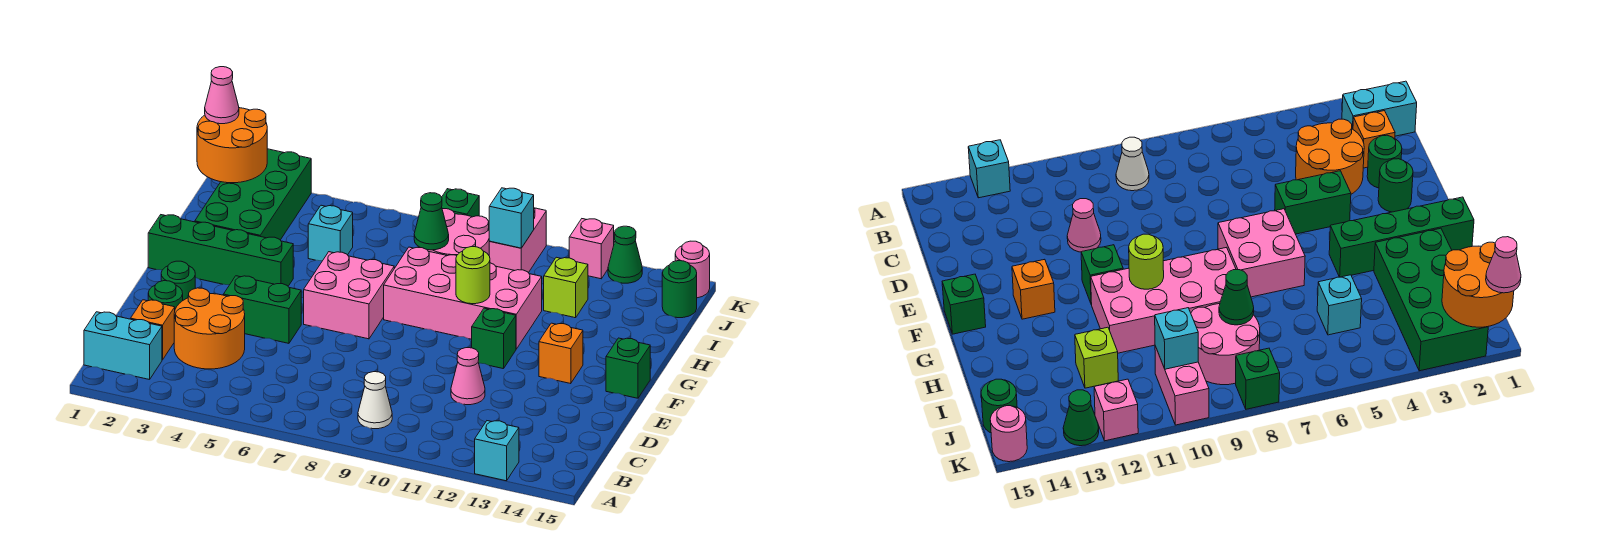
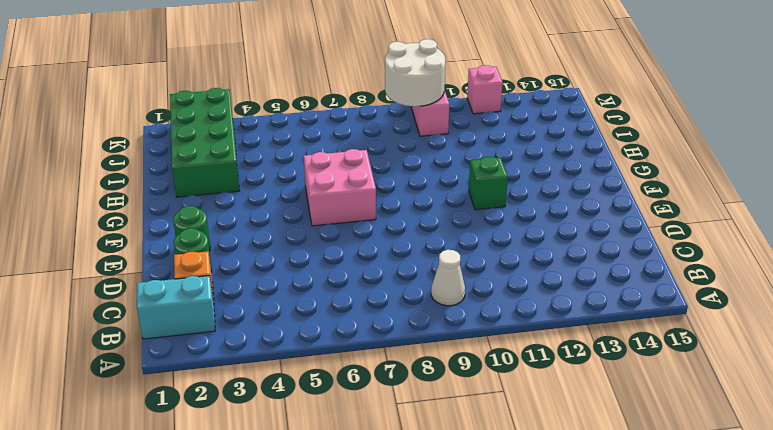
white round brick J9:K10 level 2 -> cyan brick J10 level 2
none -> cyan brick A13 level 1
none -> orange round brick C3:D4 level 1
none -> pink cone D11 level 1
none -> green brick E4:E5 level 1

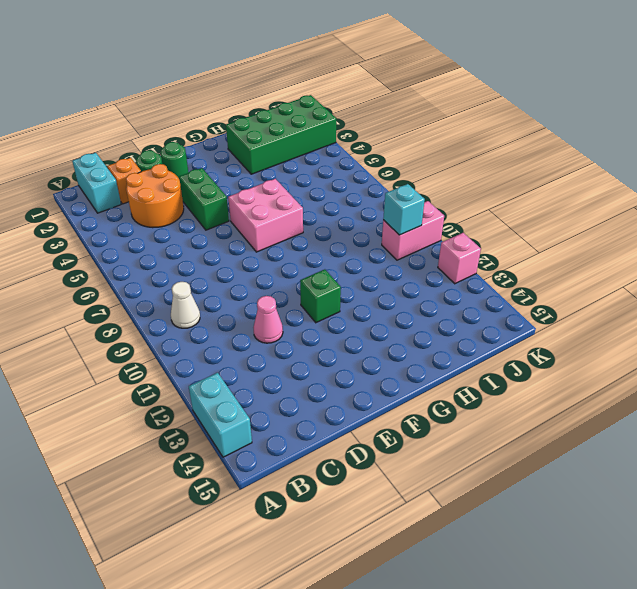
cyan brick A13:A14 level 1 -> cyan brick A13 level 1
none -> orange brick F13 level 1
none -> green brick F15 level 1
none -> green brick G1:G4 level 1
none -> pink brick G8:H11 level 1

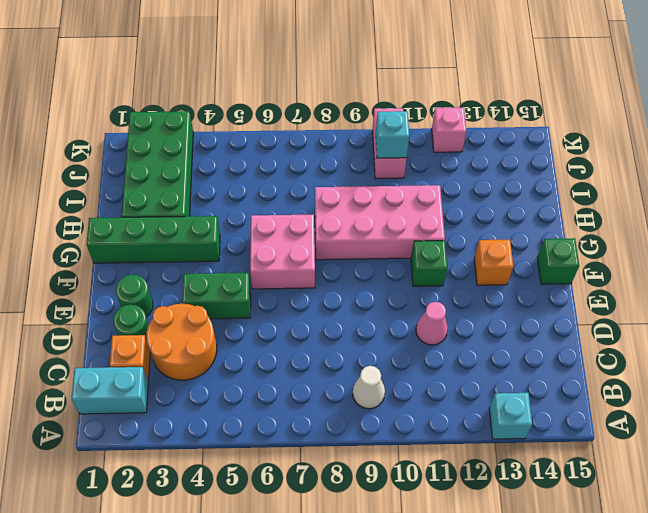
none -> cyan brick I5 level 1
none -> pink round brick I8:J9 level 1
none -> lime brick I12 level 1
none -> green round brick J15 level 1

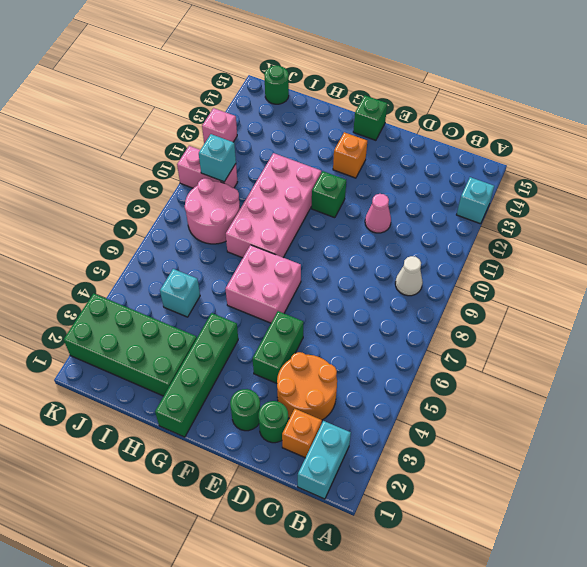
none -> lime brick I12 level 1
none -> green brick K8 level 1
none -> green cone K13 level 1
none -> pink round brick K15 level 1

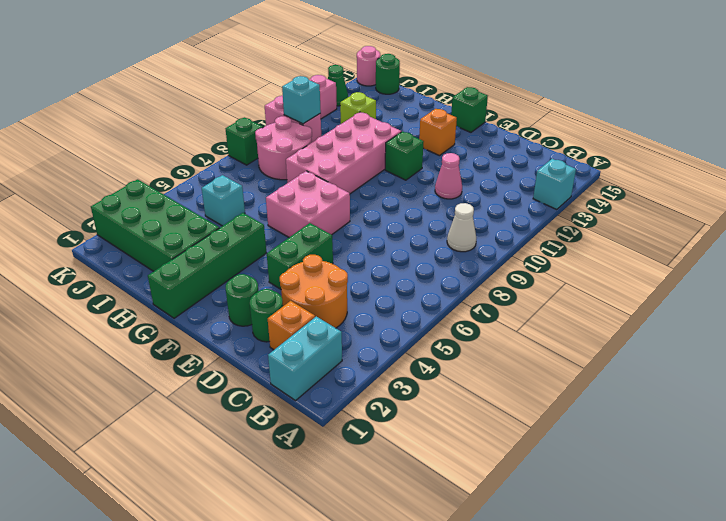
none -> lime round brick G10 level 2
none -> green cone I8 level 2
none -> orange round brick J1:K2 level 2
none -> pink cone K1 level 3

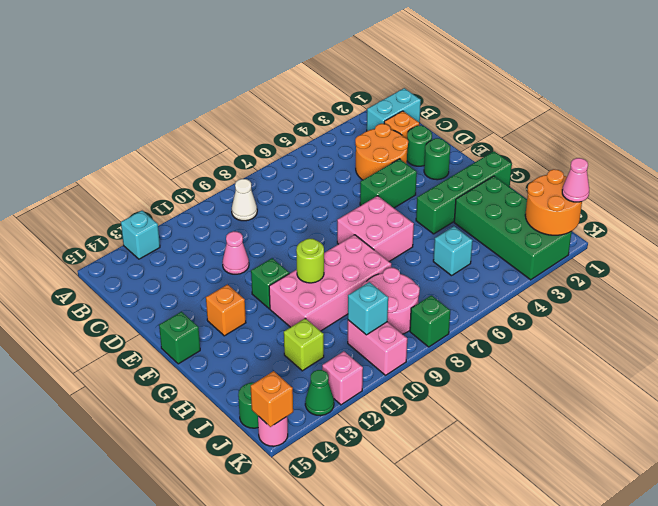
orange brick K15 level 2 -> none
none -> green cone I8 level 2

